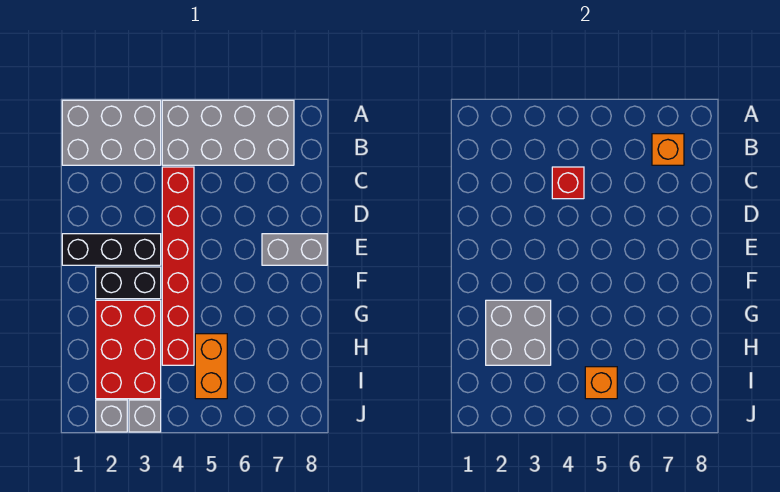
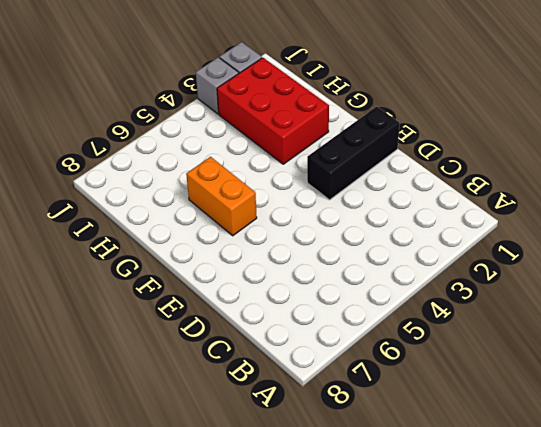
orange brick F6:G6 level 1 -> orange brick H5:I5 level 1
none -> grey brick A1:B3 level 1
none -> grey brick A4:B7 level 1
none -> red brick C4:H4 level 1

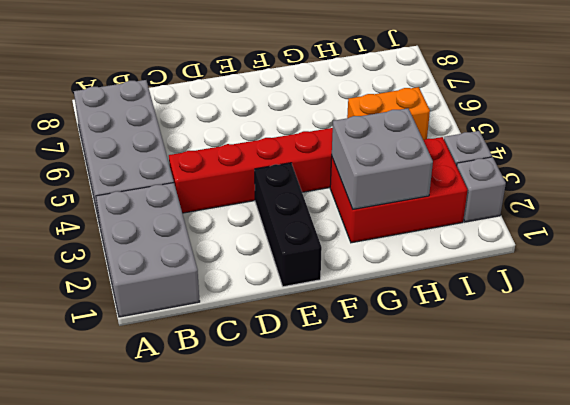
none -> grey brick E7:E8 level 1
none -> black brick F2:F3 level 1
none -> orange brick B7 level 2

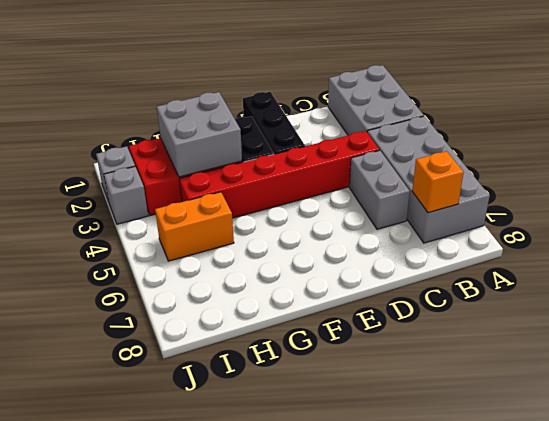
grey brick C5:C6 level 1 -> grey brick E7:E8 level 1
none -> red brick C4 level 2
none -> orange brick I5 level 2

